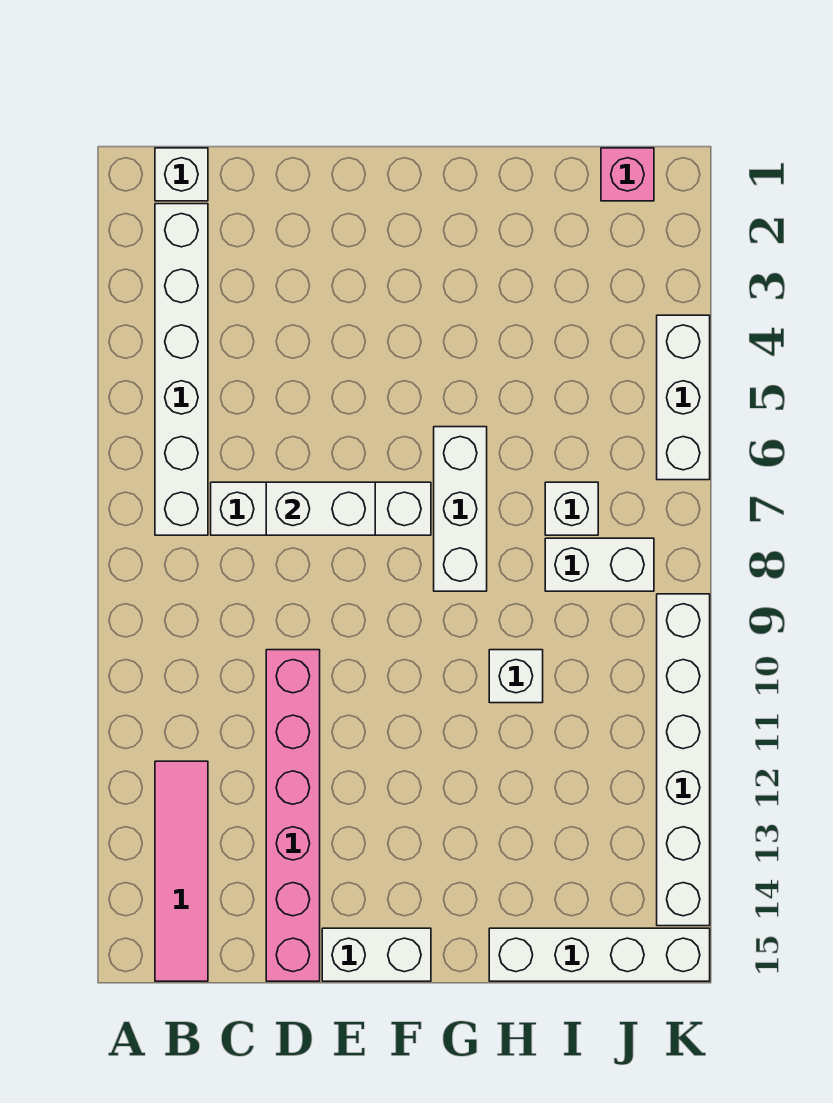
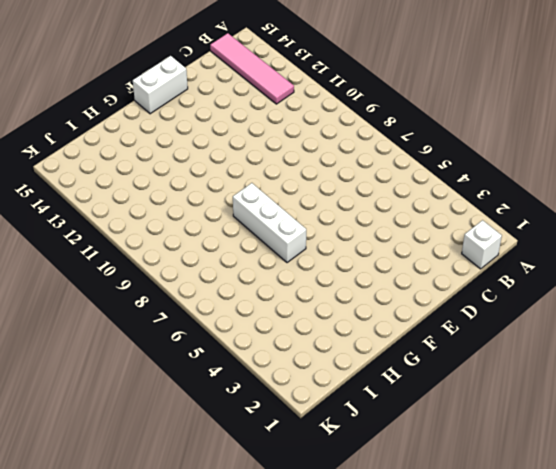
none -> white brick B2:B7 level 1
none -> white brick C7:F7 level 1
none -> pink brick D10:D15 level 1

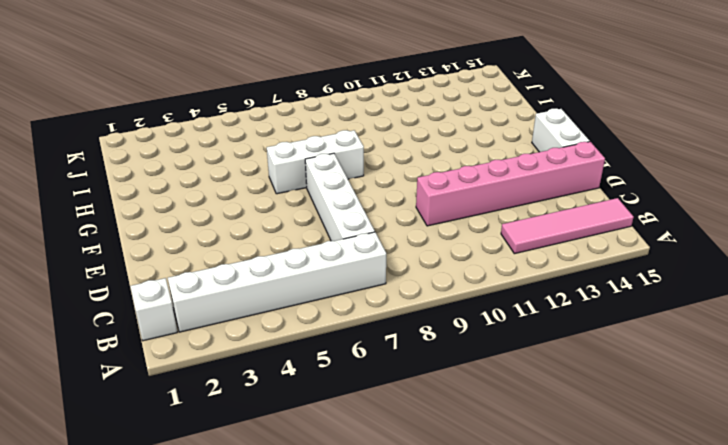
none -> white brick H10 level 1
none -> white brick H15:K15 level 1
none -> white brick I7 level 1

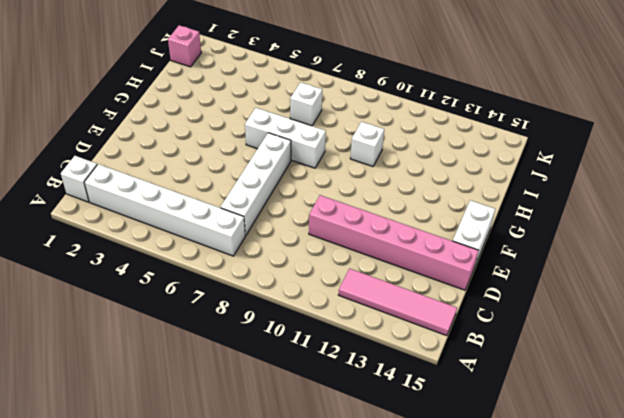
none -> white brick H15:K15 level 1
none -> white brick I8:J8 level 1
none -> white brick K4:K6 level 1

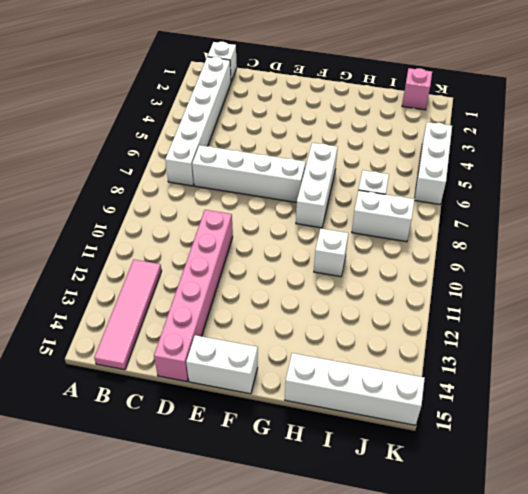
none -> white brick K9:K14 level 1
none -> white brick D7:E7 level 2

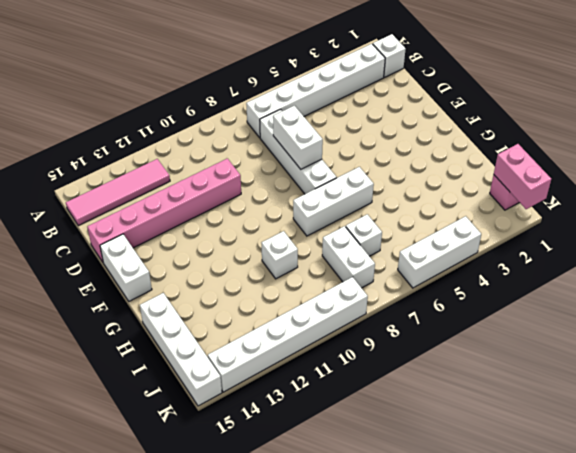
pink brick J1:K1 level 2 -> none

